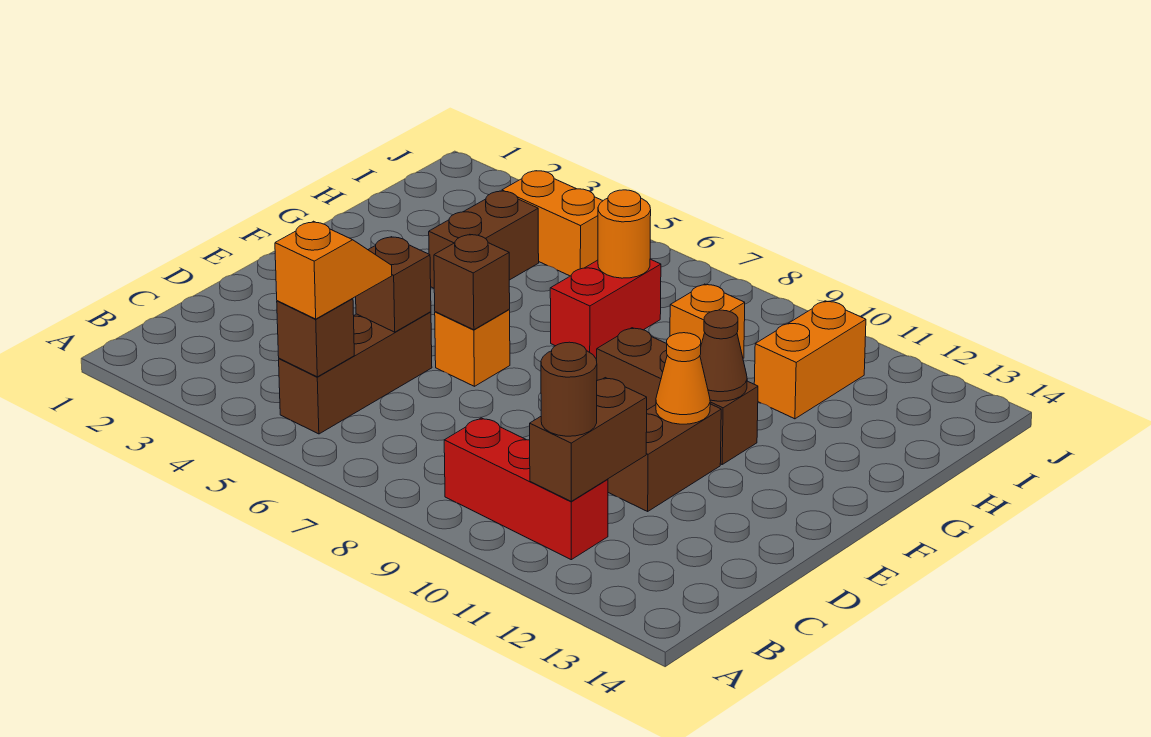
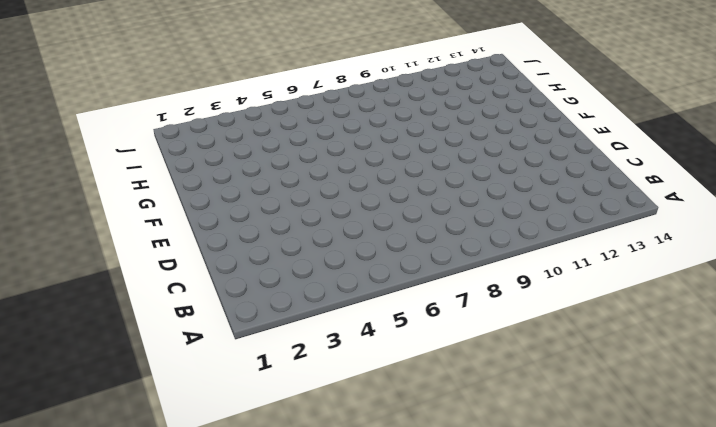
none -> brown brick B5:D5 level 1
none -> red brick B9:B11 level 1
none -> brown brick D11:E11 level 1

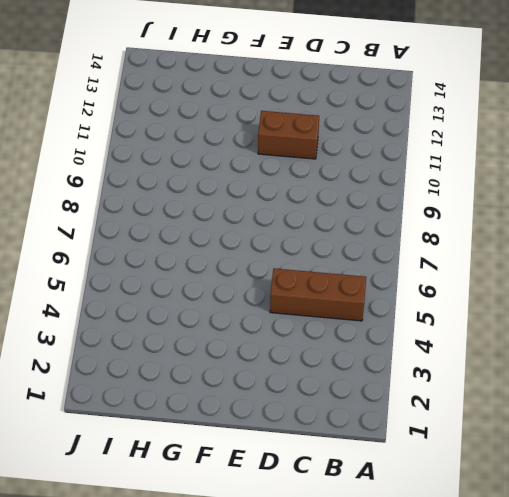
none -> red brick B9:B11 level 1
none -> orange brick E6 level 1
none -> brown brick F9:F11 level 1

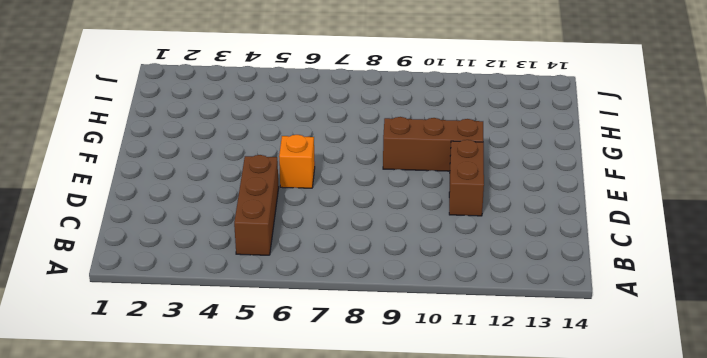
none -> red brick B9:B11 level 1
none -> brown brick G4:H4 level 1
none -> red brick G7:H7 level 1

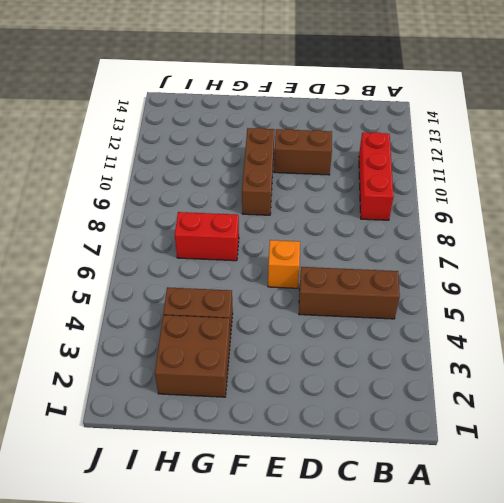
brown brick G2:H3 level 1 -> none
none -> orange brick H9 level 1
none -> orange brick H11:I11 level 1
none -> orange brick I4:I5 level 1

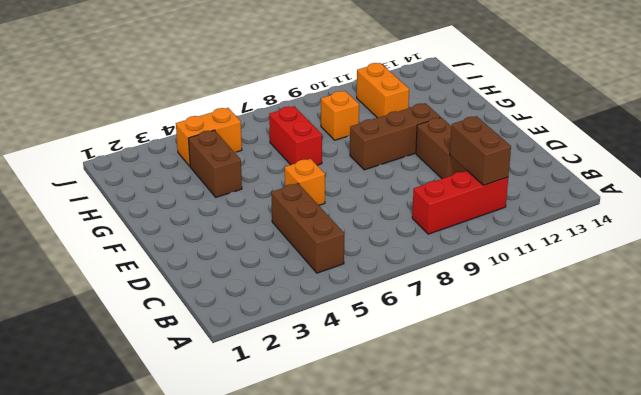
none -> brown brick B5 level 2
none -> brown brick D5 level 2
none -> brown brick E6 level 2

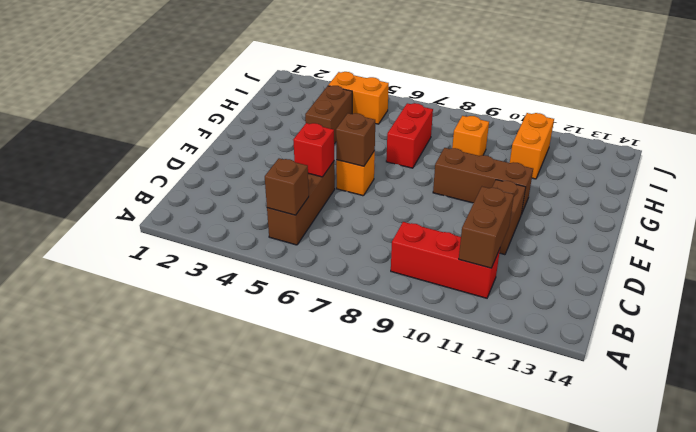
red brick D5 level 2 -> brown brick D5 level 2
none -> orange cone E11 level 2
none -> brown cone F11 level 2
none -> orange round brick H7 level 2

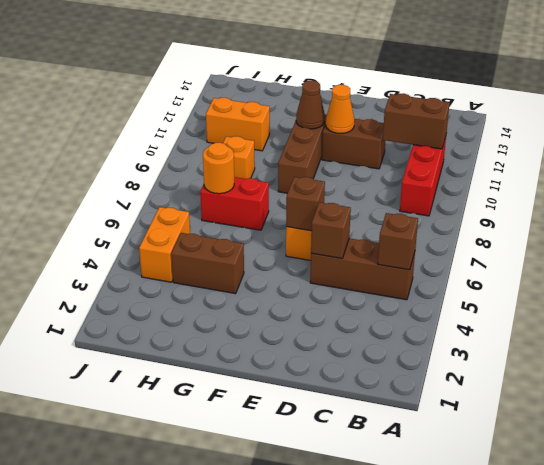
none -> orange slope B5:C5 level 3 top B
none -> brown round brick B11 level 3

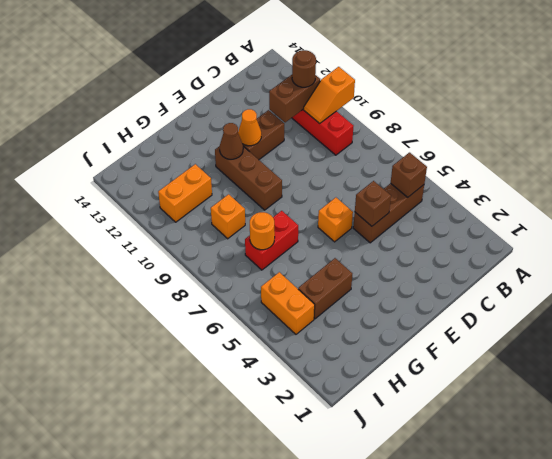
orange slope A10:B10 level 2 top A -> orange slope B5:C5 level 3 top B
none -> brown brick E6 level 2

